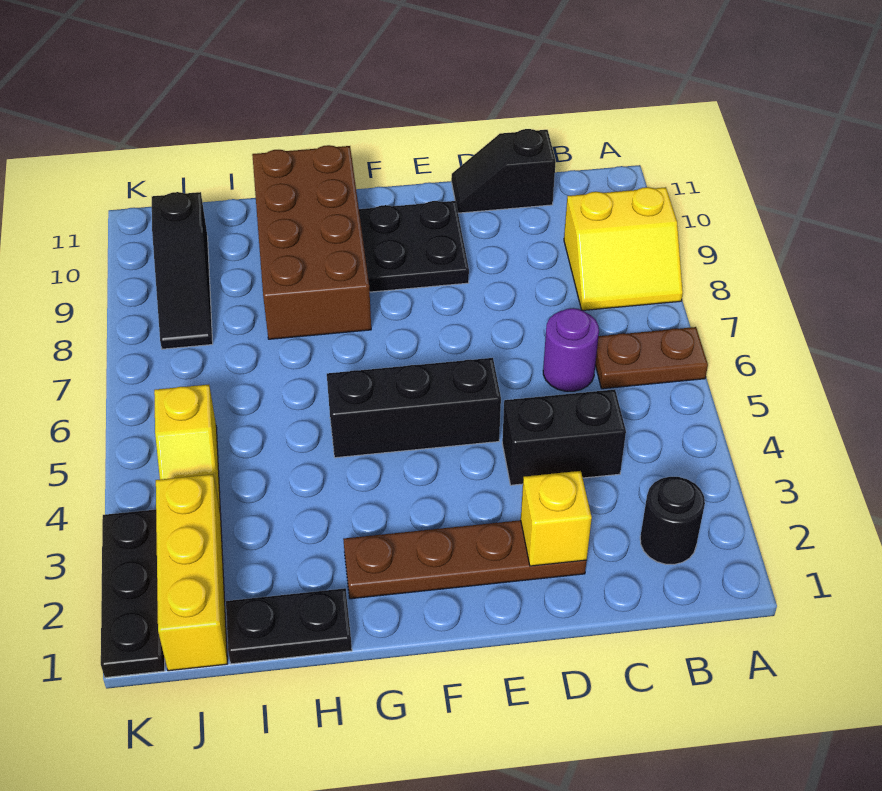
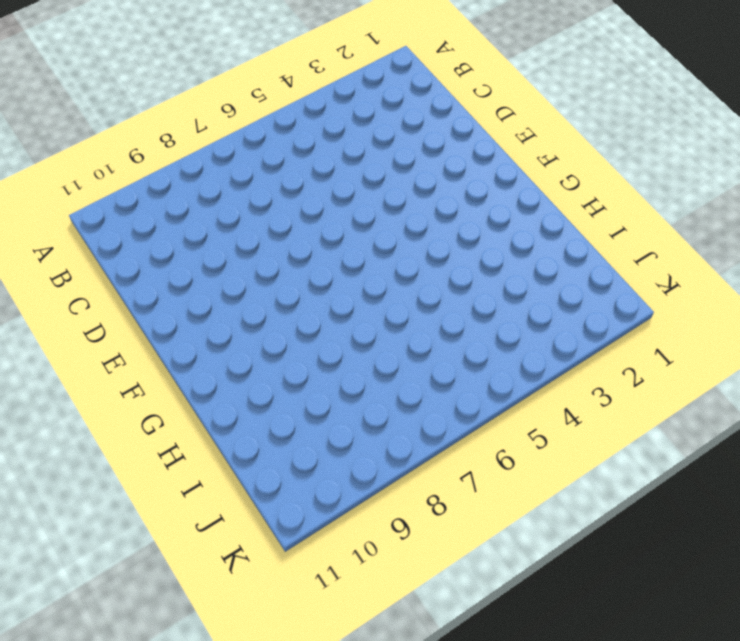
none -> brown plate A6:B6 level 1
none -> yellow slope A8:B9 level 1 top 9
none -> black round brick B2 level 1

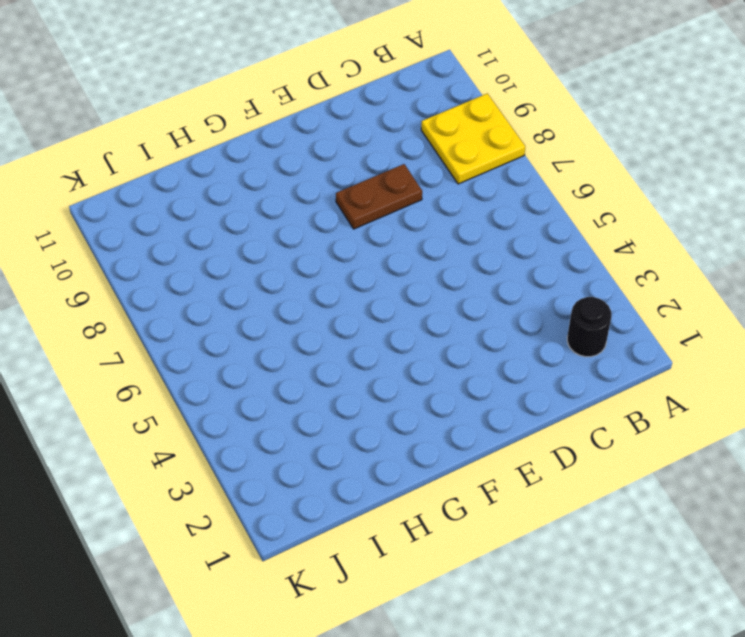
yellow plate A8:B9 level 1 -> yellow slope A8:B9 level 1 top 9
brown plate D8:E8 level 1 -> brown plate A6:B6 level 1
none -> black brick C4:D4 level 1
none -> purple round brick C6 level 1
none -> black slope C11:D11 level 1 top C

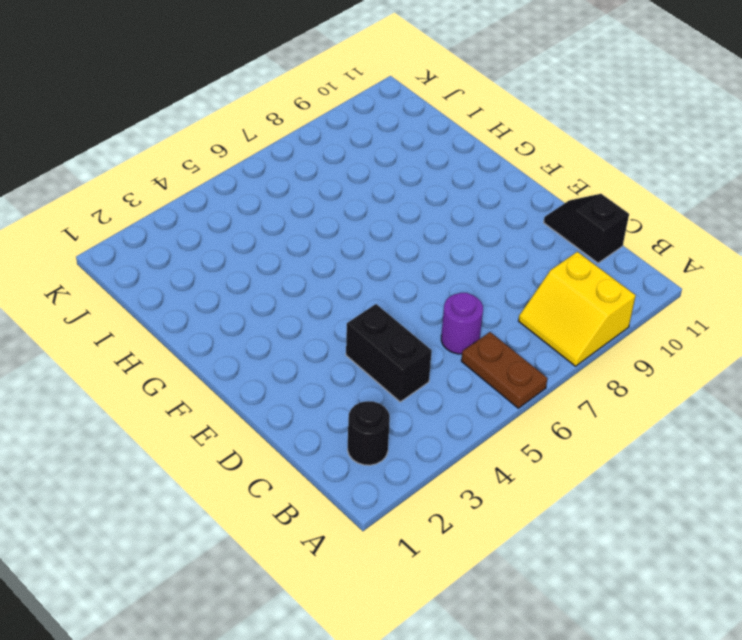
none -> brown plate D2:G2 level 1
none -> black brick E5:G5 level 1
none -> black plate E9:F10 level 1

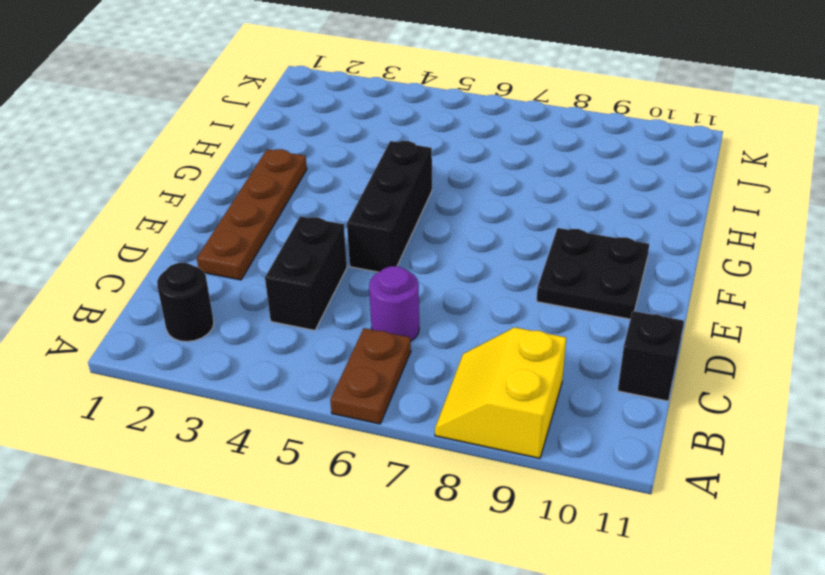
none -> brown brick G8:H11 level 1
none -> black plate H1:I1 level 1
none -> yellow brick J1:J3 level 1

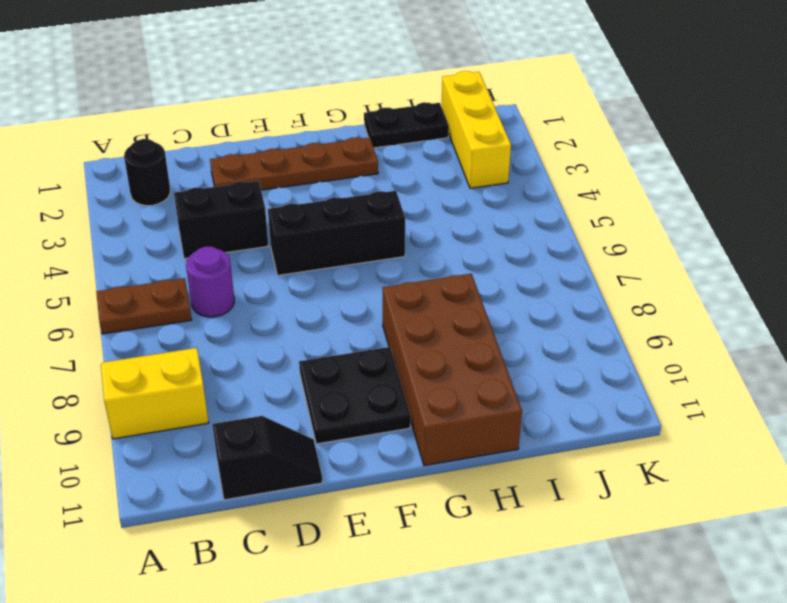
none -> yellow slope J4:J5 level 1 top 5
none -> black slope J8:J10 level 1 top 10
none -> black plate K1:K3 level 1

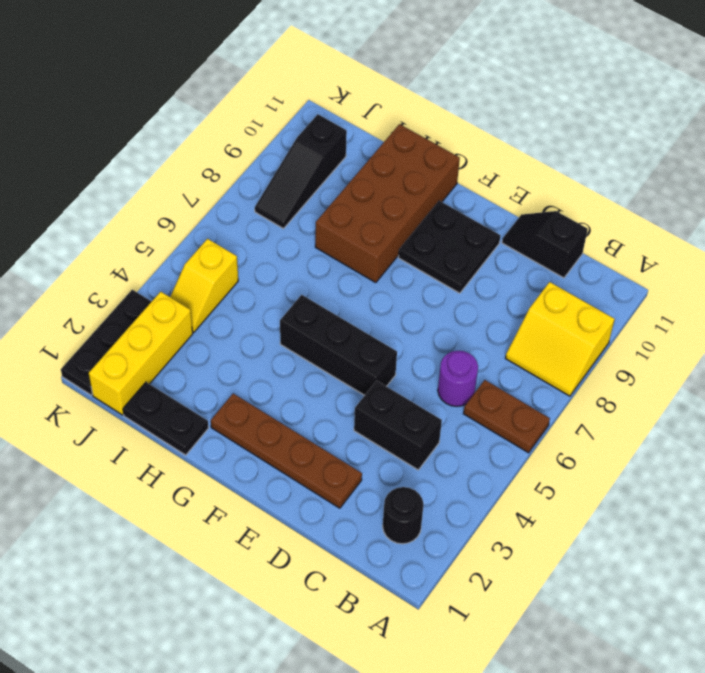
none -> yellow brick D2 level 2

